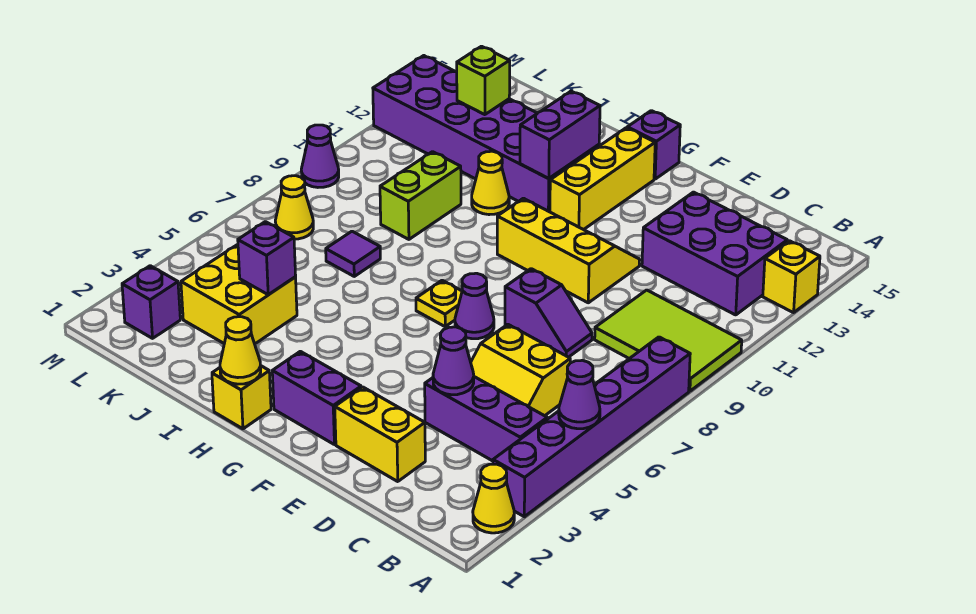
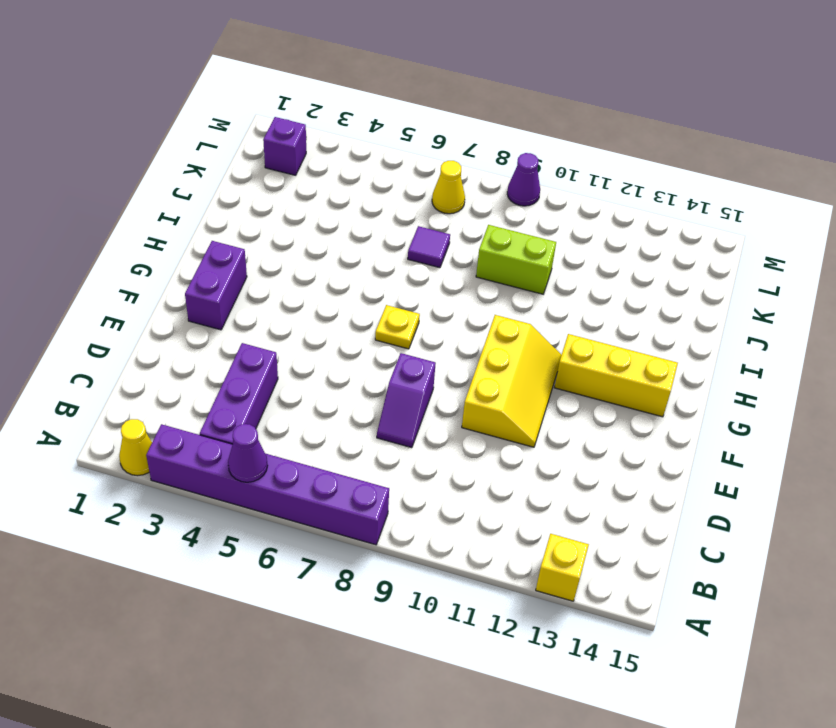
none -> lime tile A9:C10 level 1
none -> purple brick B12:D13 level 1
none -> yellow slope C5:D6 level 1 top 6
none -> yellow brick D2:E2 level 1

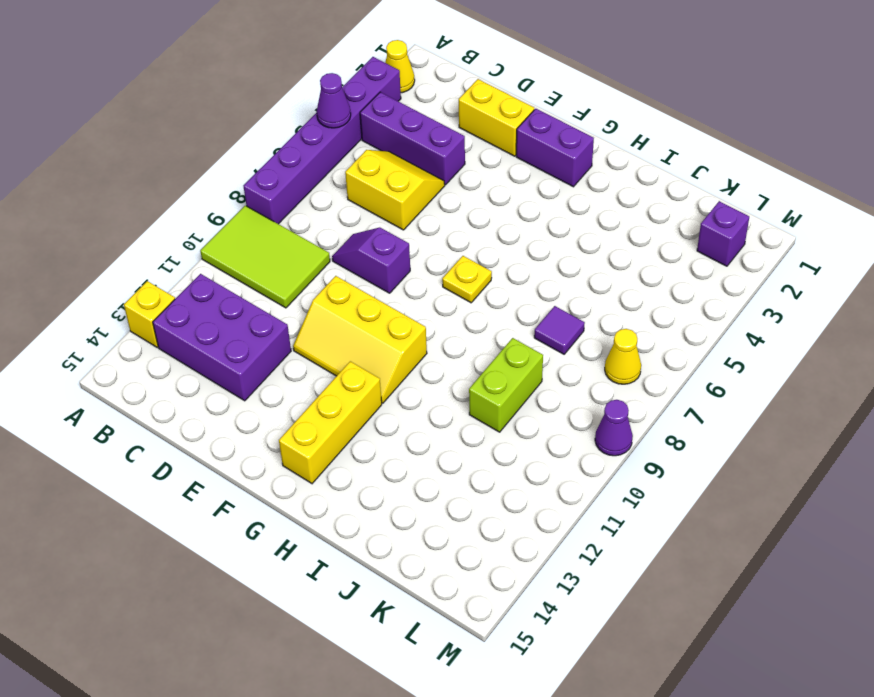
none -> purple cone F7 level 1
none -> purple brick G15 level 1
none -> yellow brick H1 level 1
none -> purple brick H12:M13 level 1

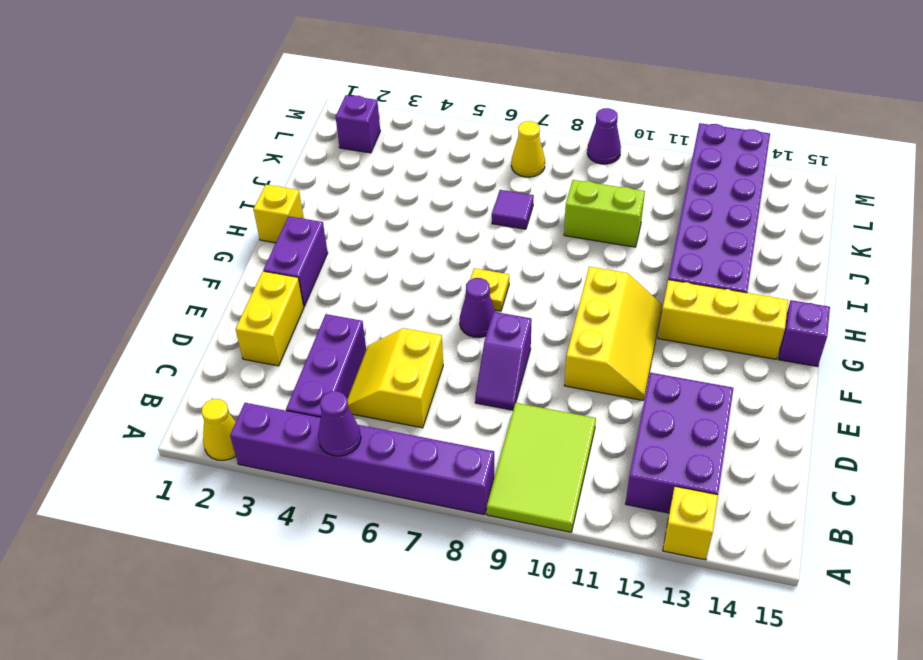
none -> yellow cone I11 level 1
none -> yellow brick J3:K4 level 1
none -> purple cone D4 level 2
none -> yellow cone H1 level 2

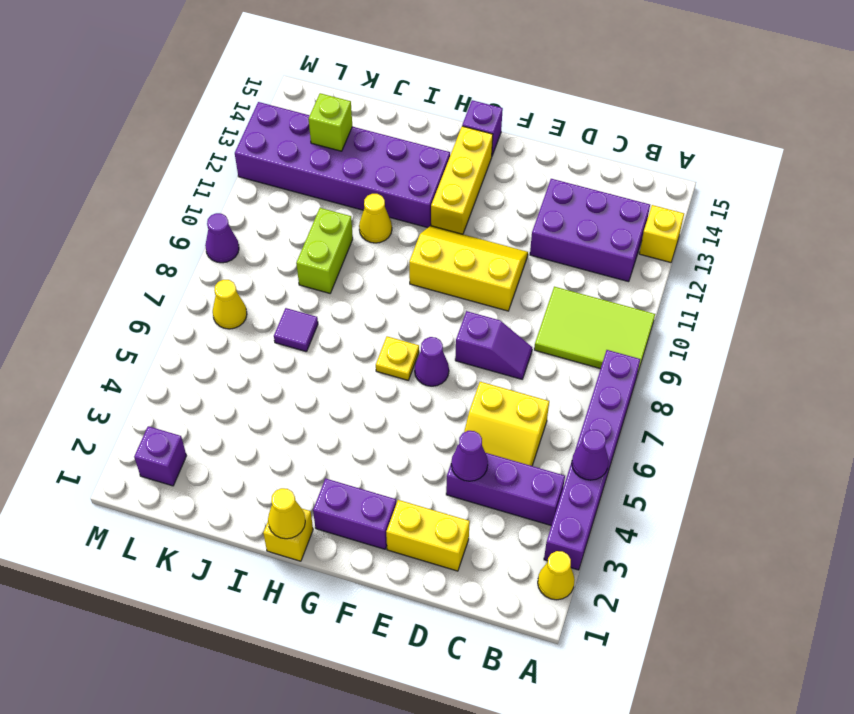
none -> yellow brick J3:K4 level 1
none -> purple brick H12:H13 level 2
none -> purple brick J4 level 2

